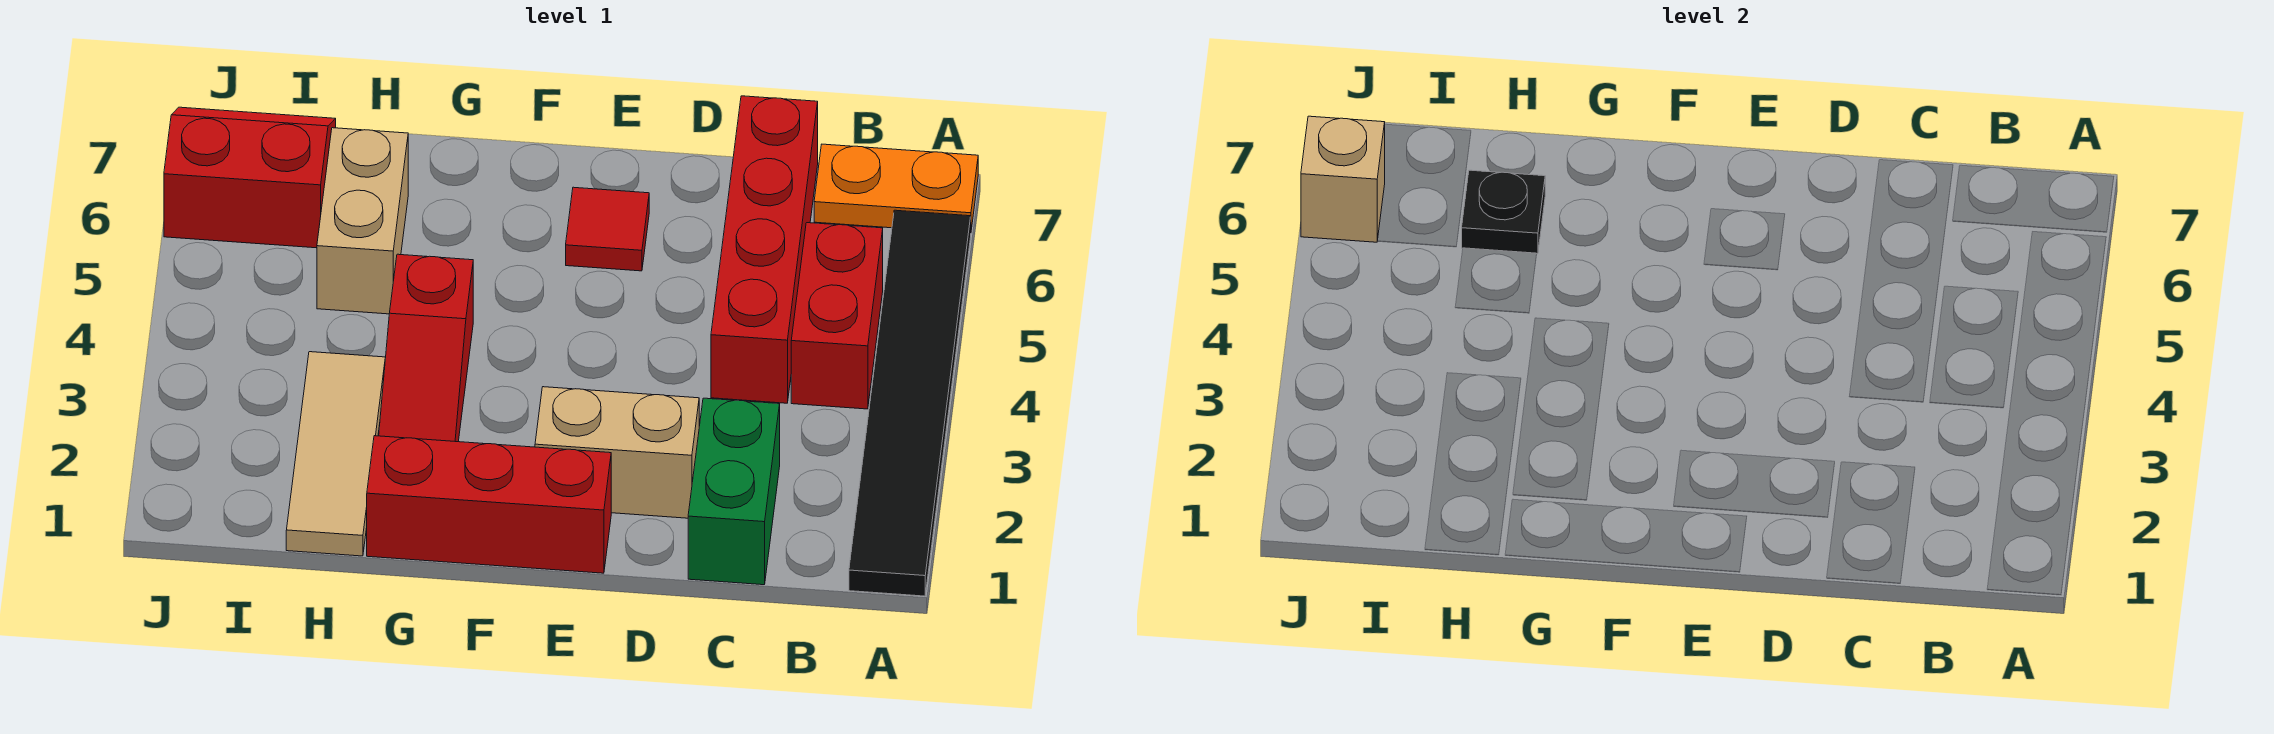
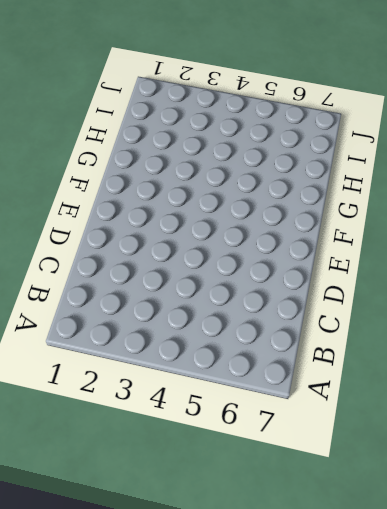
none -> black tile A1:A6 level 1
none -> orange plate A7:B7 level 1
none -> red brick B4:B5 level 1

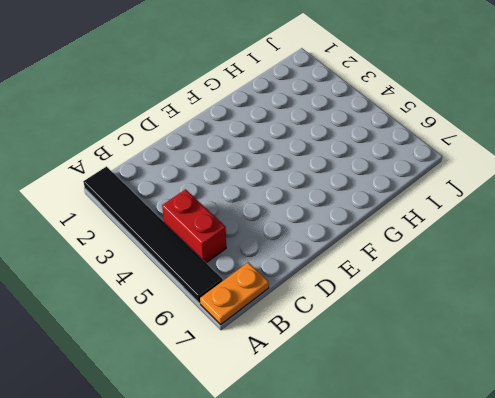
none -> green brick C1:C2 level 1
none -> red brick C4:C7 level 1
none -> tan brick D2:E2 level 1

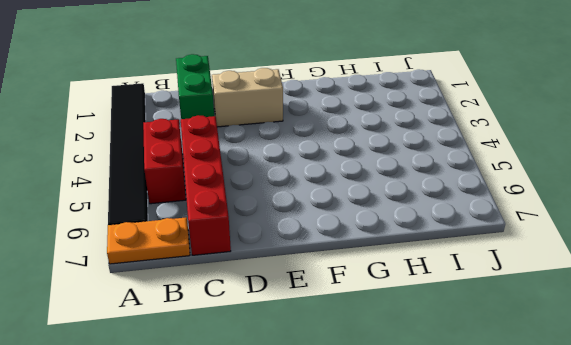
none -> red brick E1:G1 level 1
none -> red tile E6 level 1
none -> red slope G2:G4 level 1 top 4

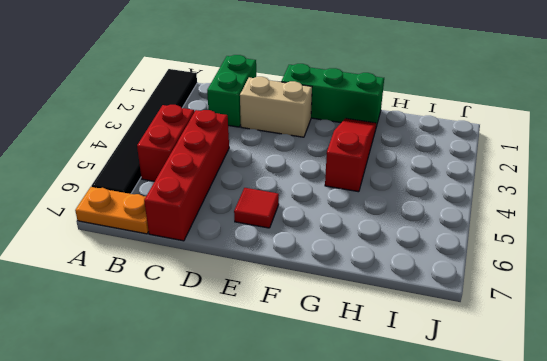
green brick E1:G1 level 1 -> red brick E1:G1 level 1
none -> tan tile H1:H3 level 1
none -> tan brick H5:H6 level 1
none -> red slope I6:J7 level 1 top 6

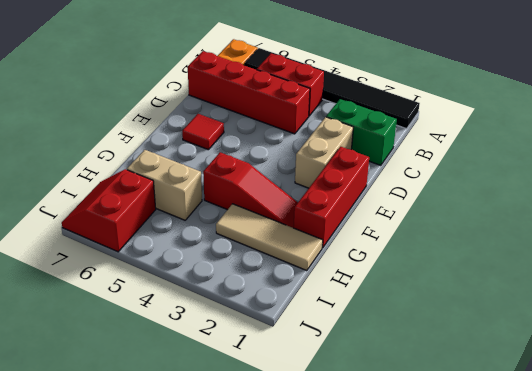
none -> black plate H6 level 2
none -> tan brick J6 level 2

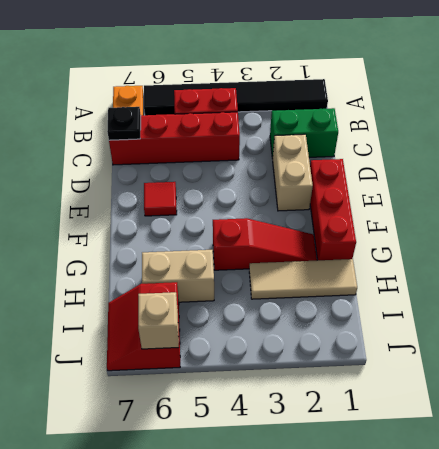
black plate C7 level 2 -> black plate H6 level 2

